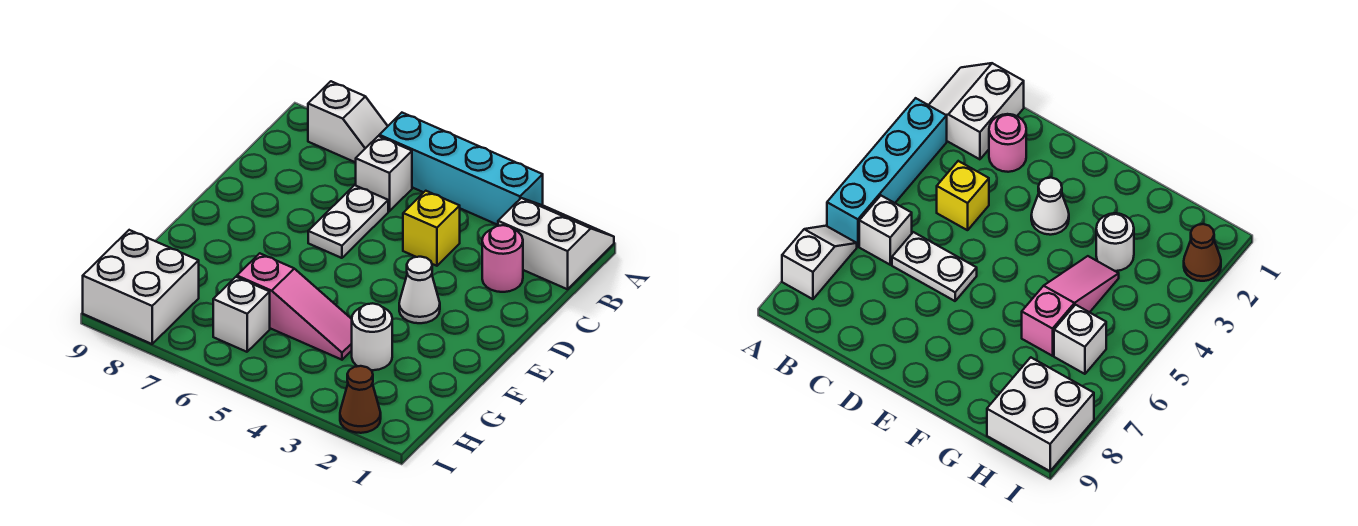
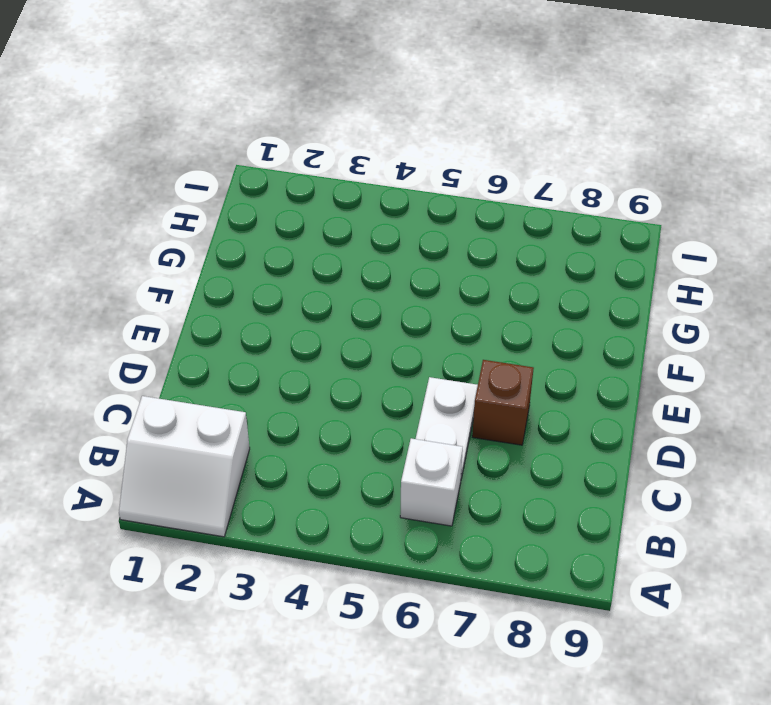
brown brick D7 level 1 -> none
none -> cyan brick A3:A6 level 1
none -> white slope A7:A8 level 1 top 8
none -> pink round brick C2 level 1

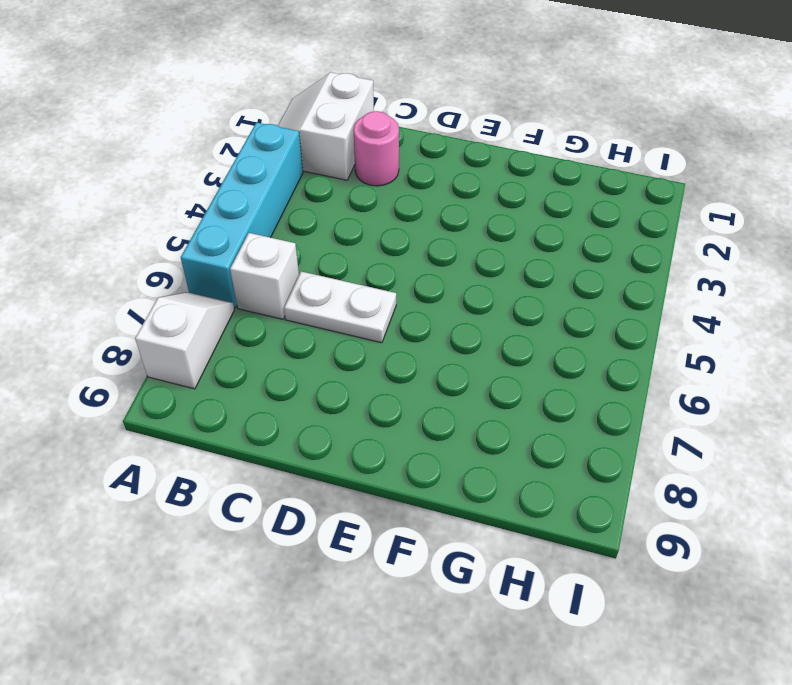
none -> yellow brick C4 level 1
none -> white cone E3 level 1
none -> white round brick G3 level 1

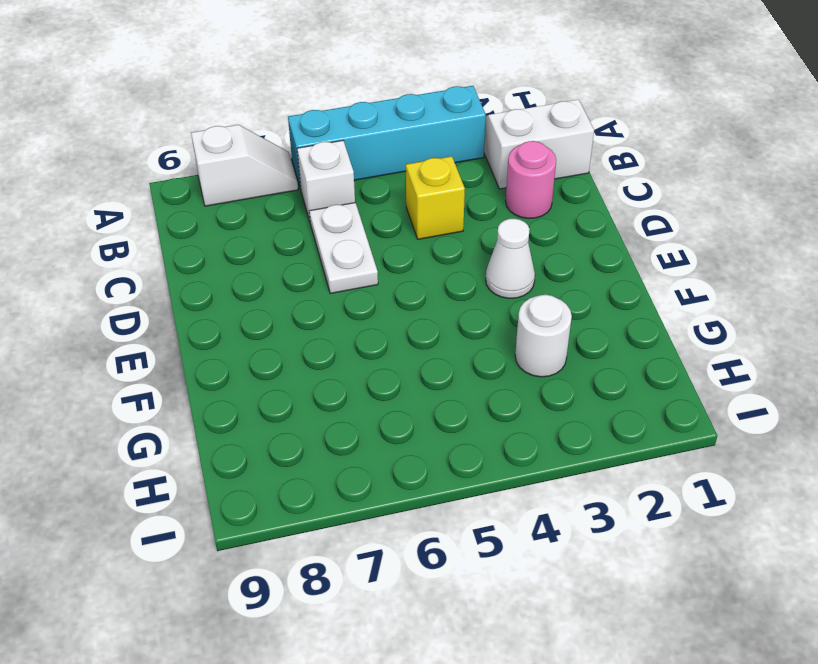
none -> pink slope G4:G6 level 1 top 6
none -> white brick H6 level 1
none -> white brick H8:I9 level 1

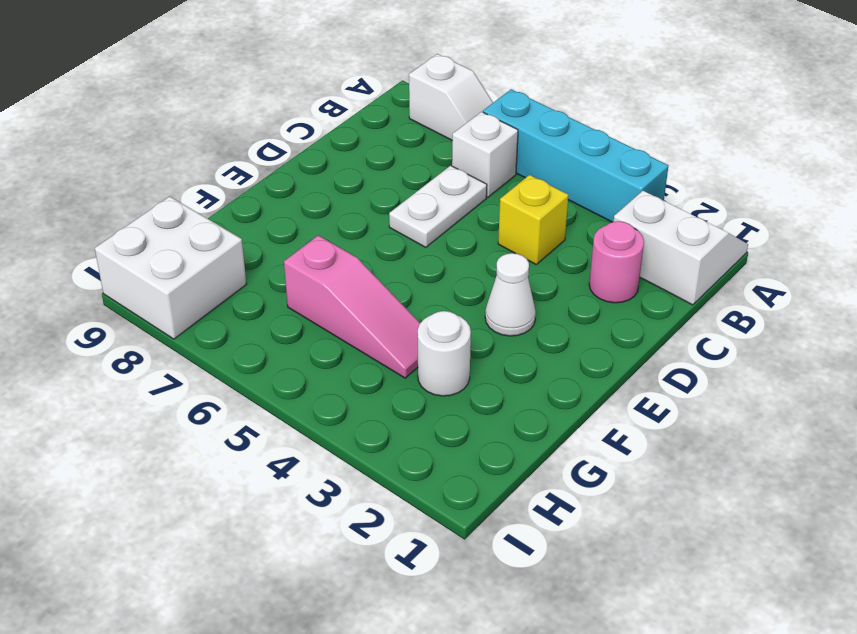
none -> white brick H6 level 1
none -> brown cone I2 level 1

